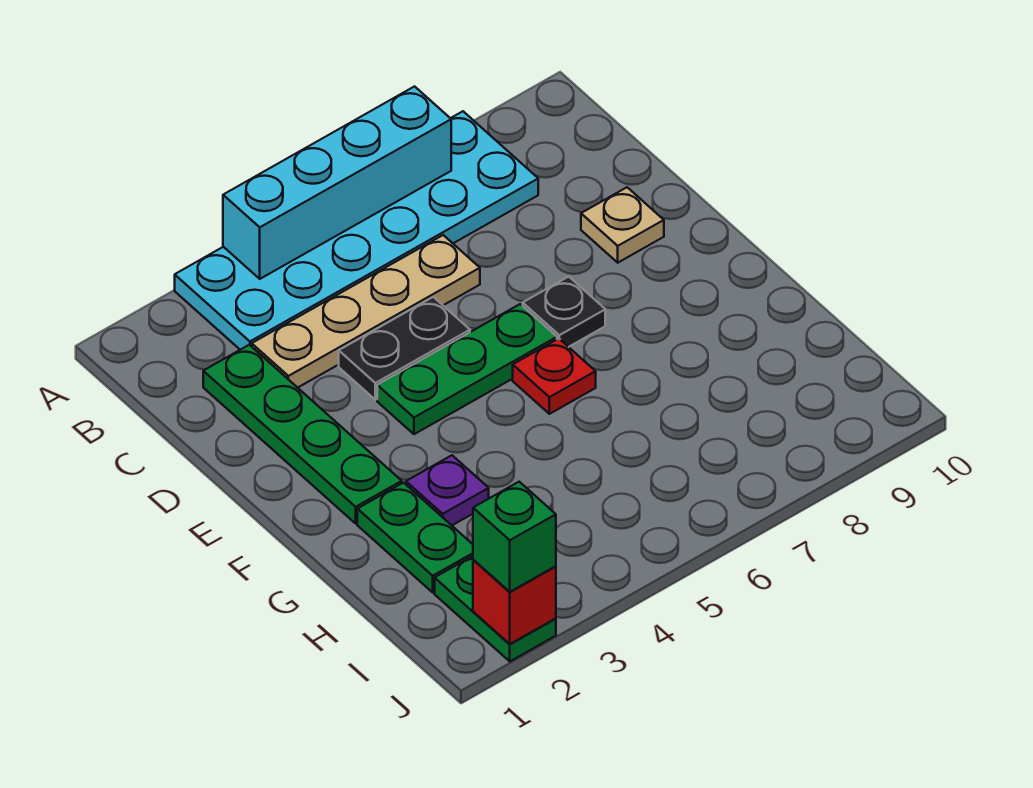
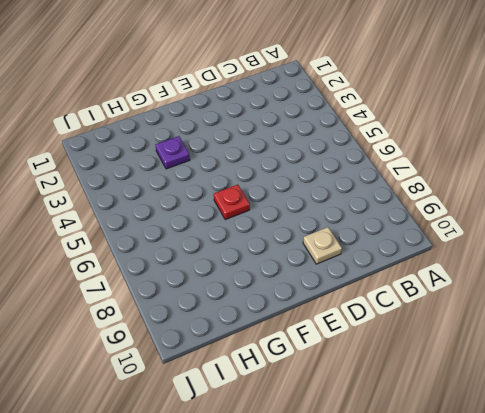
none -> cyan plate A3:B8 level 1
none -> green plate C2:F2 level 1
none -> tan plate C3:C6 level 1

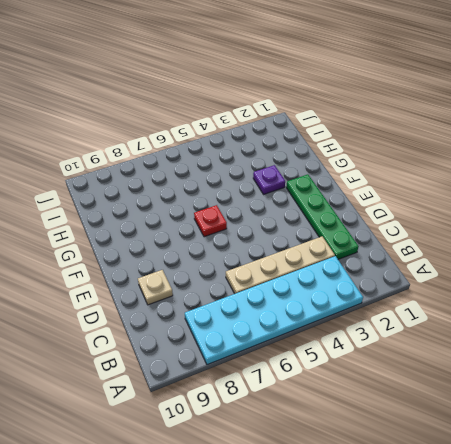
none -> black plate D4:D5 level 1
none -> green plate E4:E6 level 1
none -> black plate E7 level 1

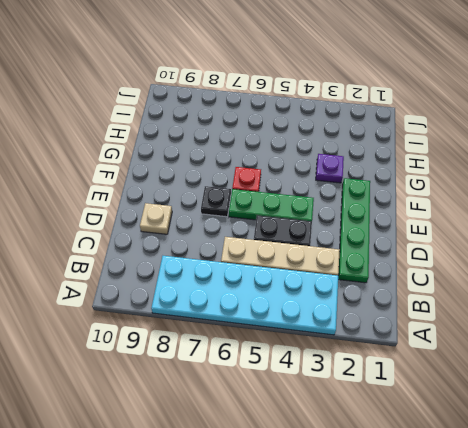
none -> green plate G2:H2 level 1
none -> green plate I2:J2 level 1
none -> cyan brick A4:A7 level 2

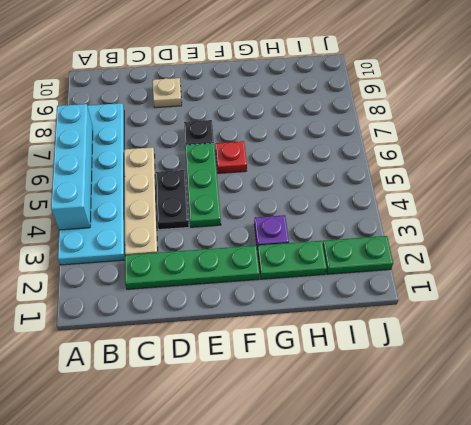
none -> red brick J2 level 2
none -> green brick J2 level 3

